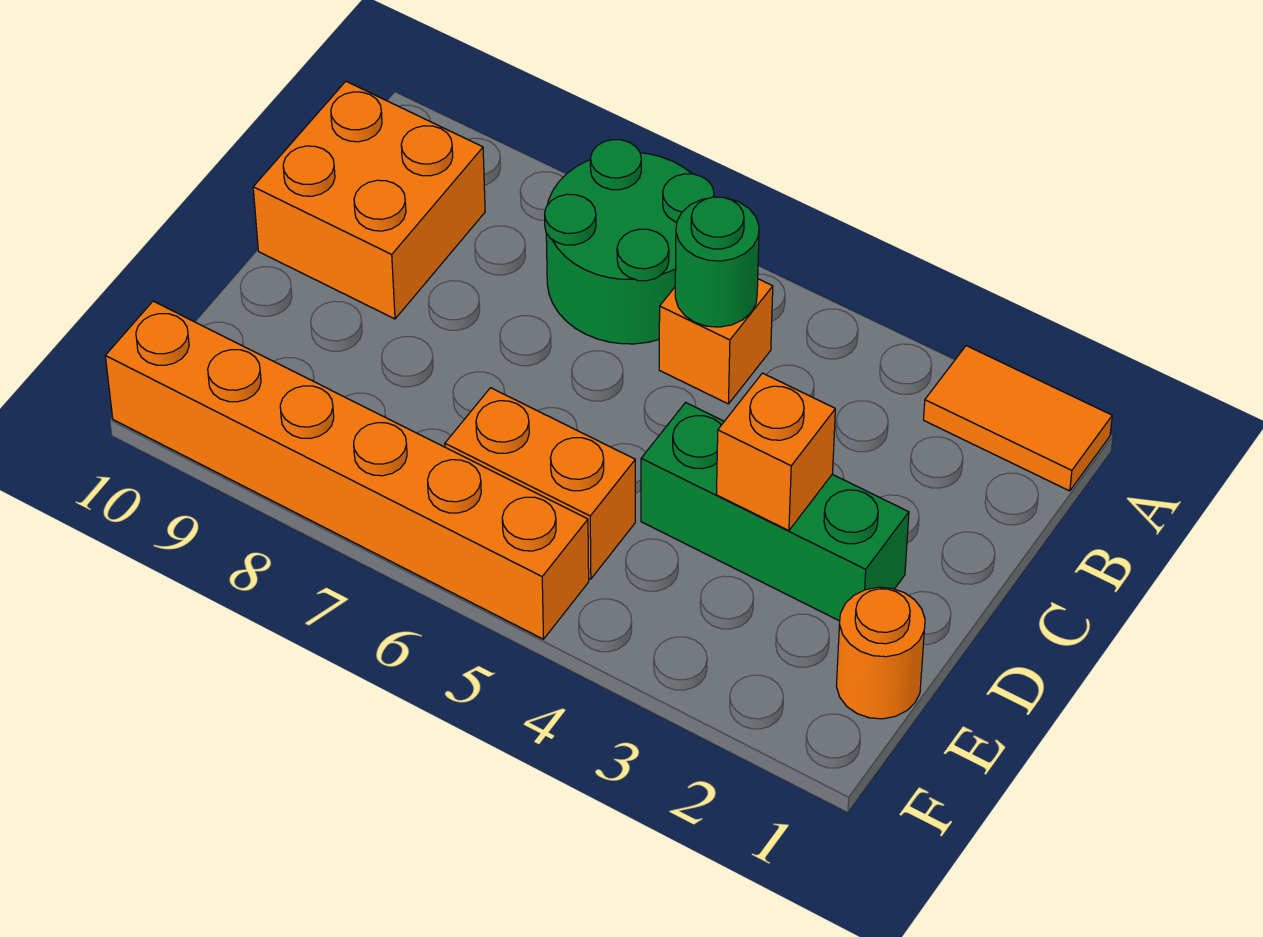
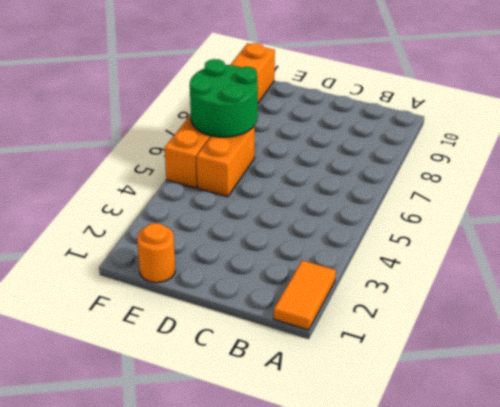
green round brick E6:F7 level 2 -> green round brick A6:B7 level 1
none -> orange brick B5 level 1
none -> orange brick B9:C10 level 1

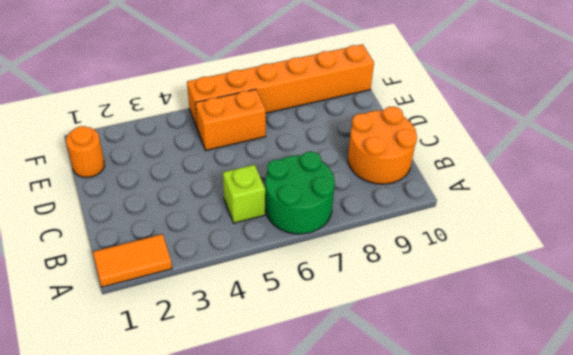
lime brick B5 level 1 -> orange brick B5 level 1
orange round brick B9:C10 level 1 -> orange brick B9:C10 level 1
none -> green brick D2:D4 level 1
none -> green round brick B5 level 2

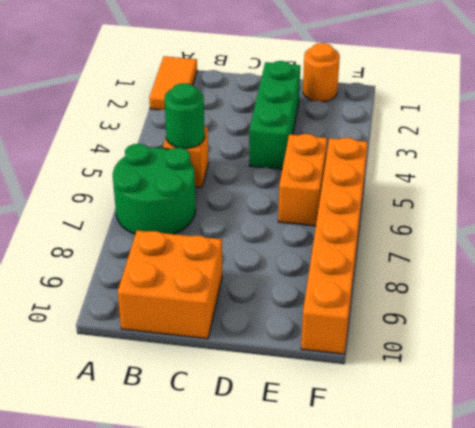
none -> orange brick D3 level 2

